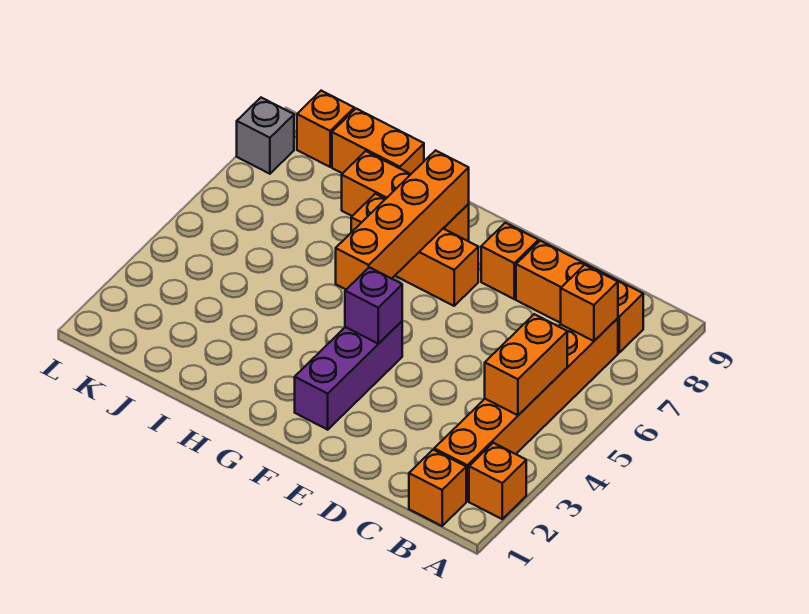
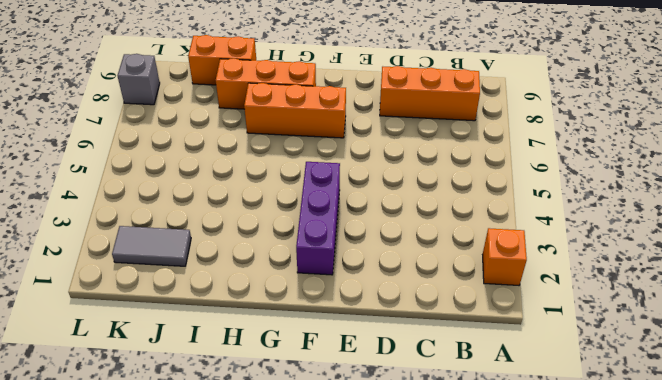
grey tile J2:K2 level 1 -> none
none -> orange brick B1 level 1
none -> orange brick B2:B7 level 1
none -> orange brick E8 level 1

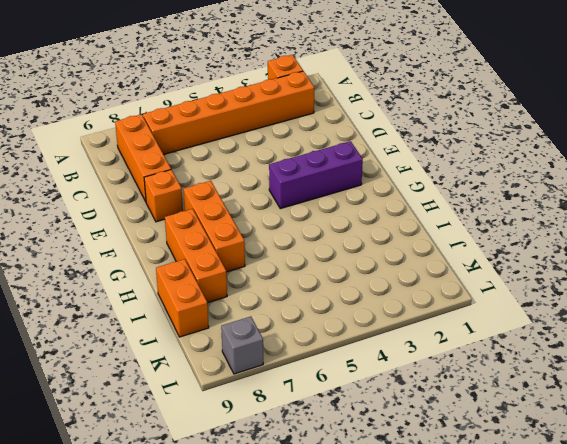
none -> orange brick B1 level 1
none -> orange brick K9 level 1
none -> orange brick B4:B5 level 2

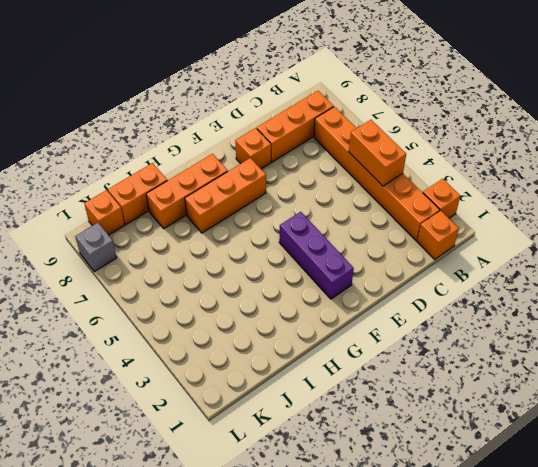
none -> orange brick B7 level 2
none -> purple brick F4 level 2
none -> orange brick G5:G8 level 2

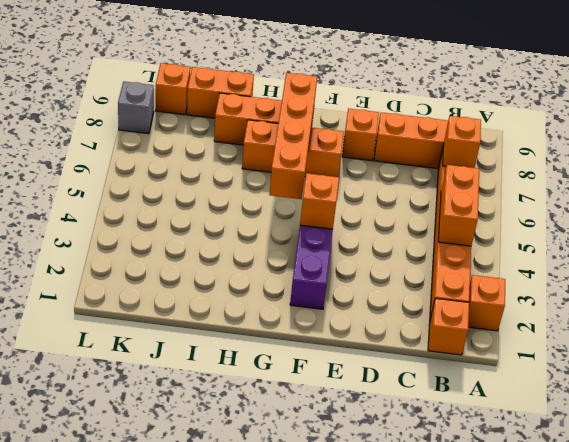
orange brick F4 level 2 -> purple brick F4 level 2

